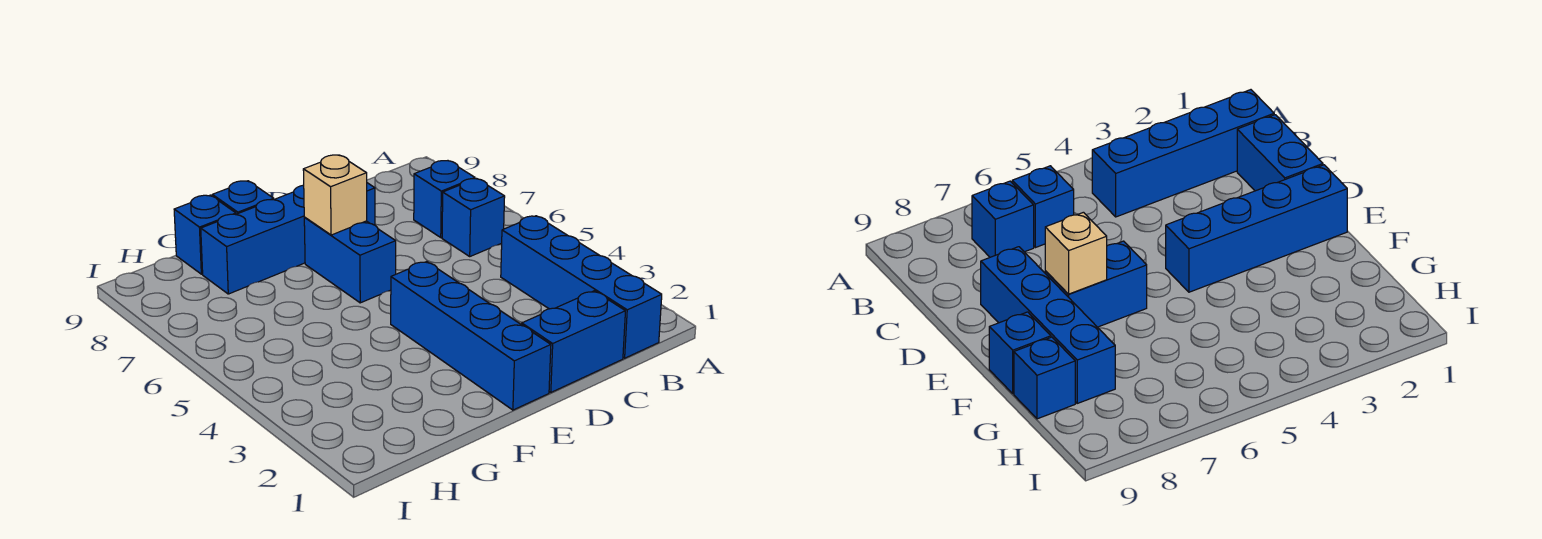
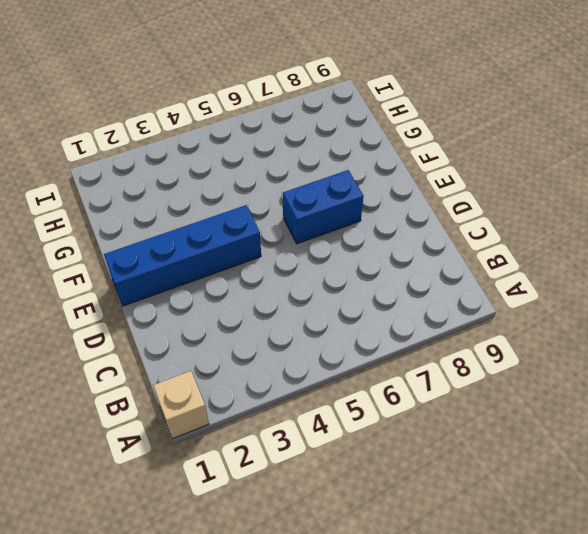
tan brick A1 level 1 -> tan brick E7 level 2
none -> blue brick B1:B4 level 1
none -> blue brick B6 level 1

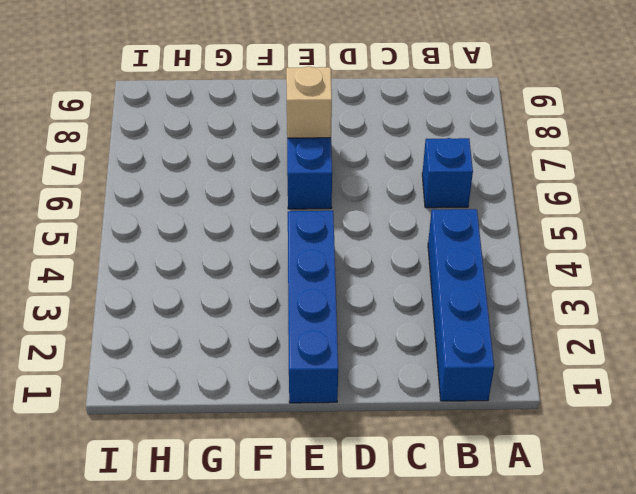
none -> blue brick B7 level 1
none -> blue brick C1:D1 level 1

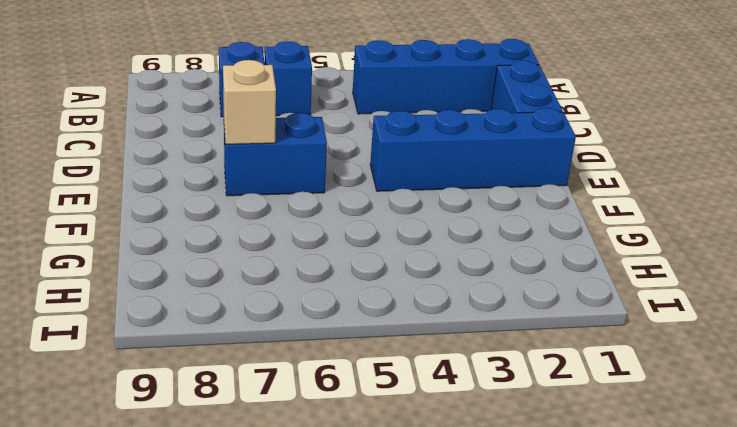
none -> blue brick D8:G8 level 1
none -> blue brick F9 level 1

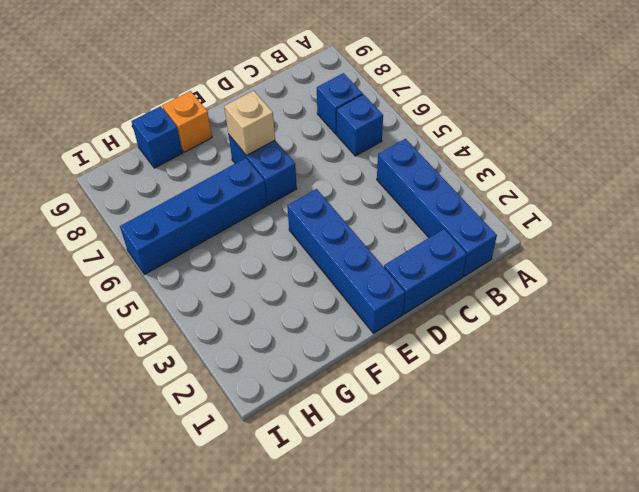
blue brick F6:I6 level 1 -> blue brick D8:G8 level 1
orange brick F9 level 1 -> blue brick F9 level 1

